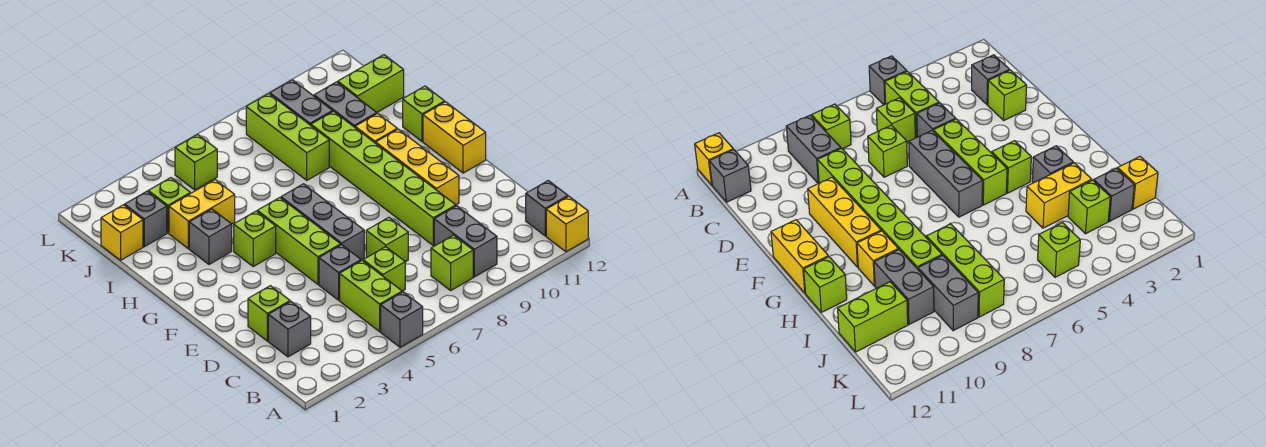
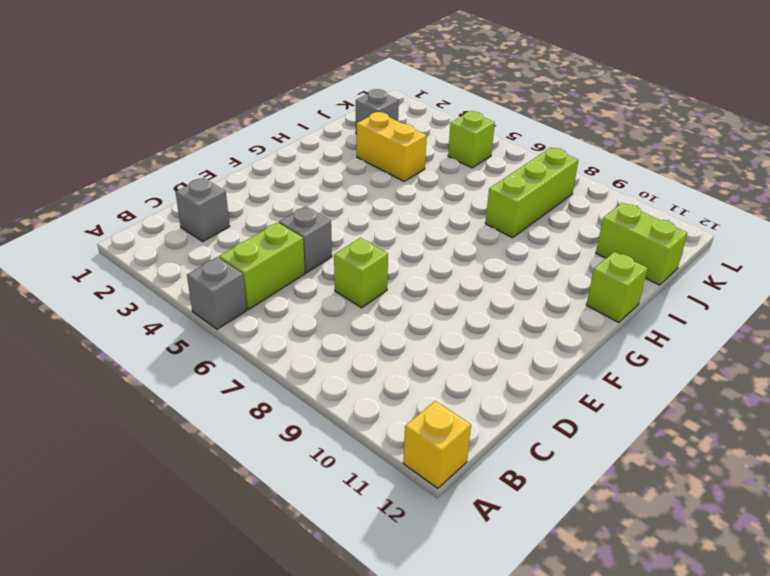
none -> lime brick B8 level 1
none -> grey brick B9:C9 level 1
none -> grey brick B12 level 1

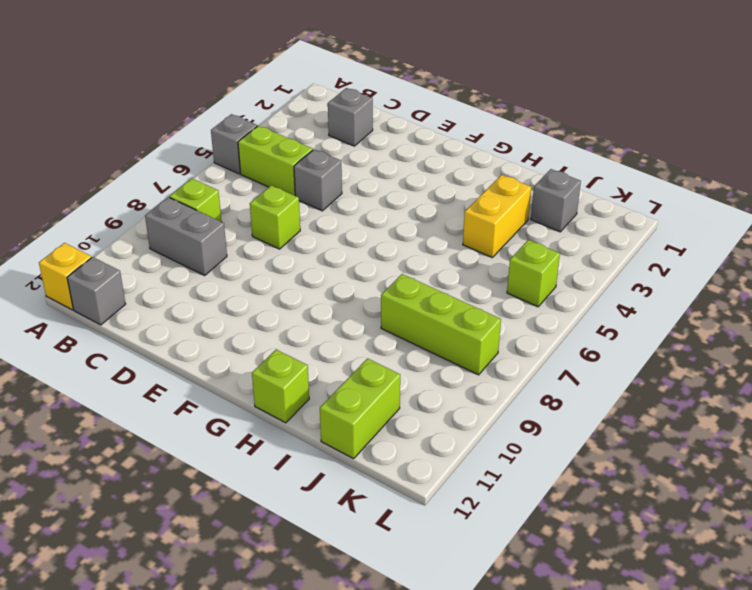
none -> lime brick C6 level 1
none -> lime brick D2 level 1
none -> lime brick D9:I9 level 1

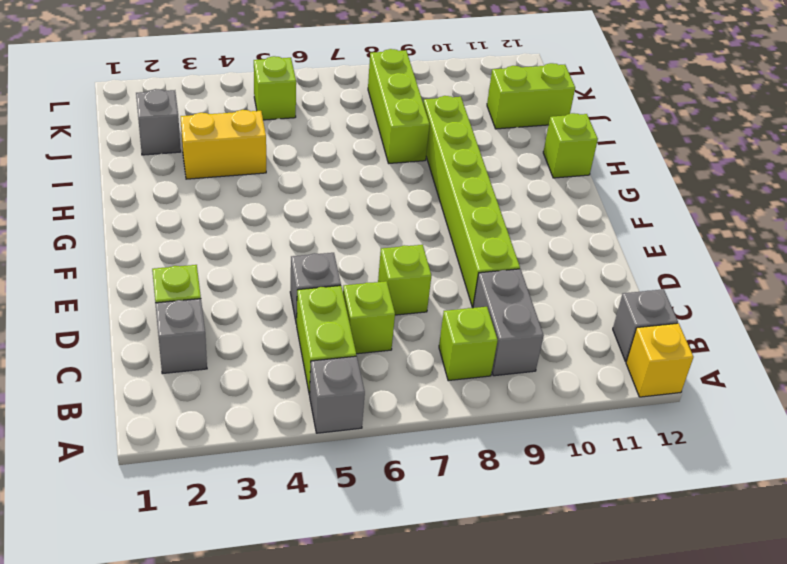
none -> lime brick E5:G5 level 1
none -> grey brick E6:G6 level 1
none -> yellow brick E10:G10 level 1

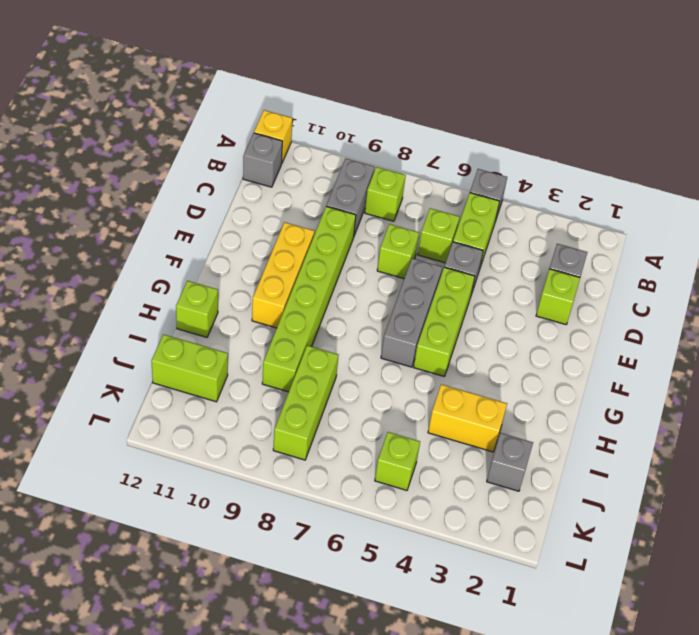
none -> yellow brick F12:G12 level 1
none -> lime brick G4 level 1
none -> grey brick H3 level 1

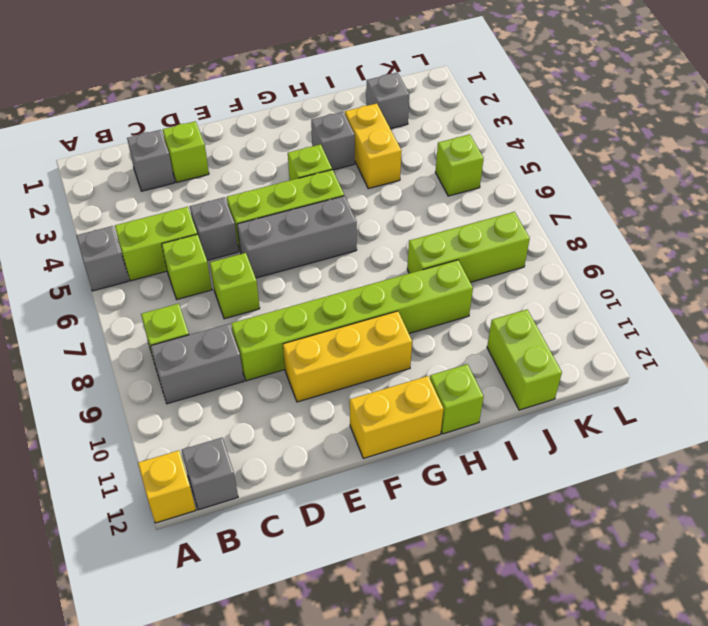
none -> yellow brick H10 level 1
none -> grey brick I10:J10 level 1
none -> yellow brick J1 level 1

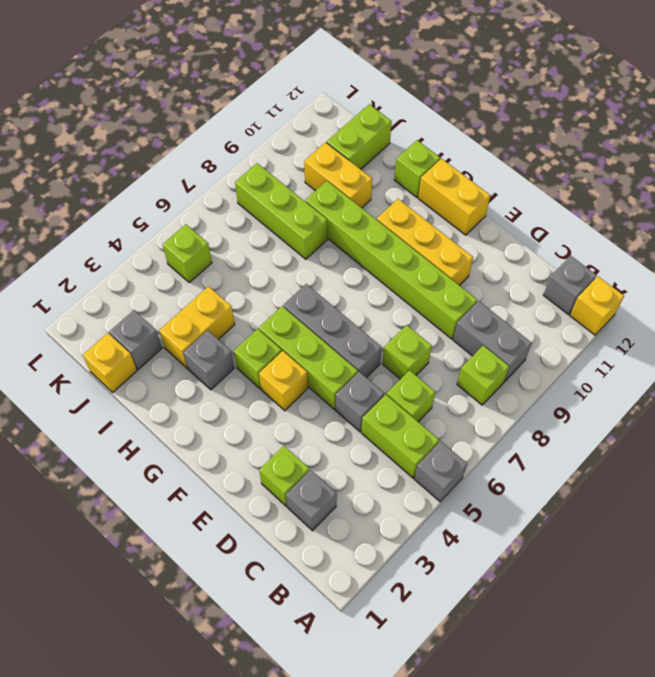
yellow brick F4 level 1 -> yellow brick H10 level 1
yellow brick I10:J10 level 1 -> grey brick I10:J10 level 1
none -> lime brick J3 level 1
none -> grey brick J9:K9 level 1

